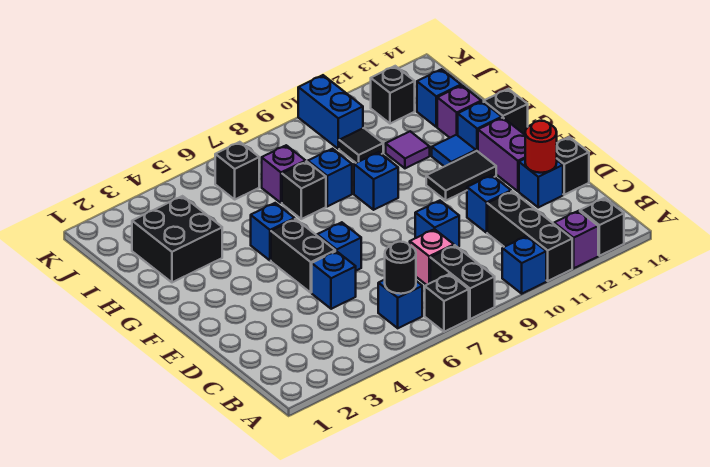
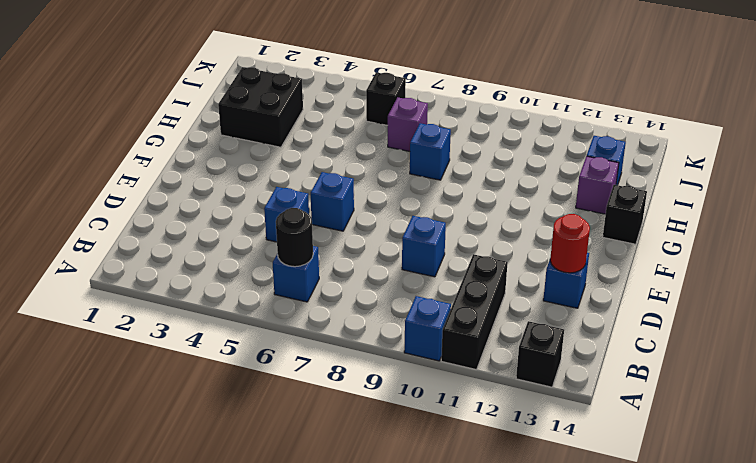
none -> black brick A7 level 1
none -> black brick A8:B8 level 1
none -> purple brick A12 level 1
none -> pink brick C8 level 1

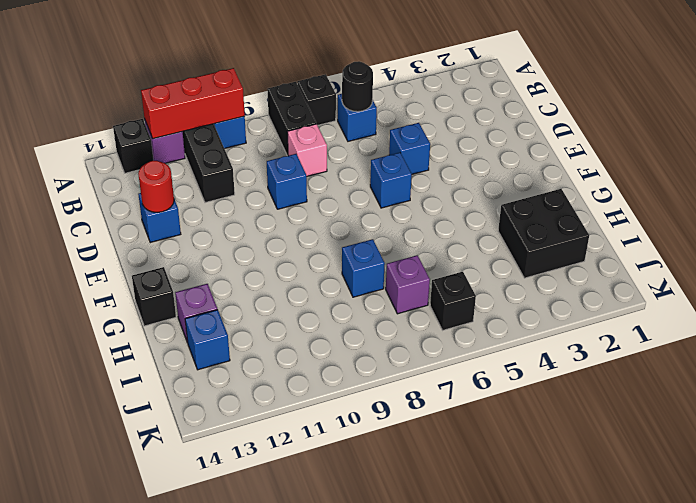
red brick A10:A12 level 2 -> none
none -> blue brick D11 level 1
none -> black brick D14 level 1
none -> black brick E5:F5 level 1
none -> purple brick E13:F13 level 1

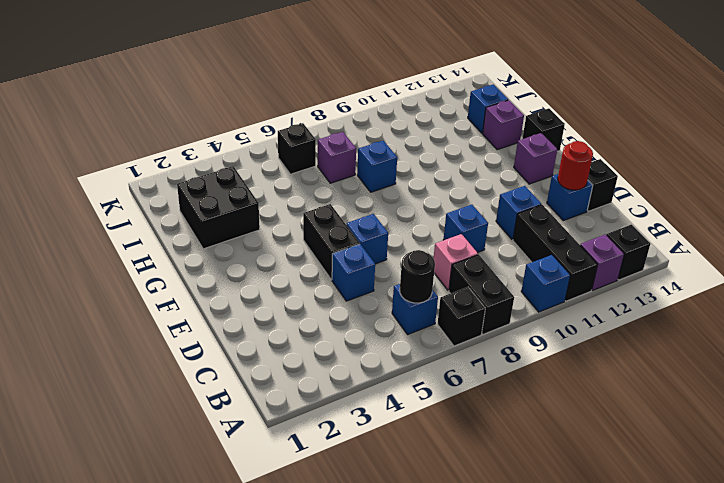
purple brick F13 level 1 -> purple brick E13:F13 level 1
none -> black tile F11:F12 level 1
none -> blue brick G5 level 1
none -> blue brick G9 level 1
none -> blue tile G12 level 1

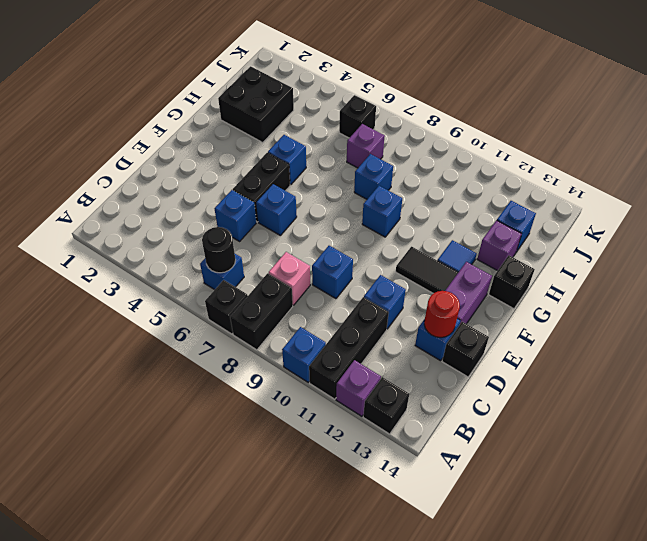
none -> blue brick G13 level 1
none -> black brick H7 level 1
none -> purple tile H11 level 1
none -> black tile I10 level 1

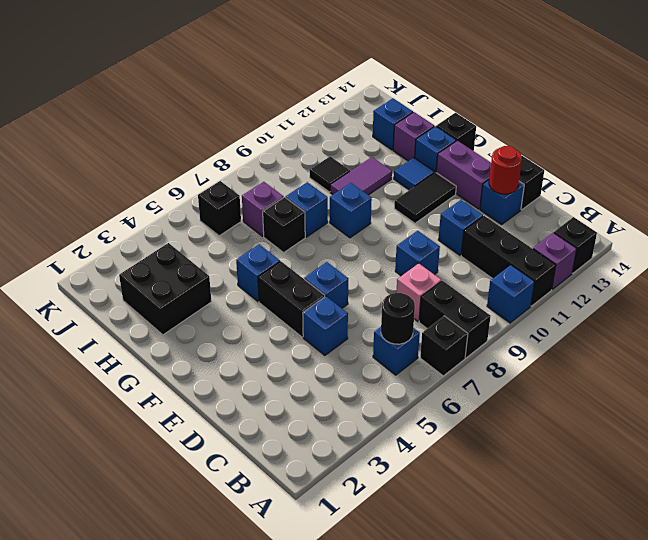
purple tile H10:H11 level 1 -> purple tile H11 level 1
none -> blue brick J10:K10 level 1
none -> black brick J12 level 1

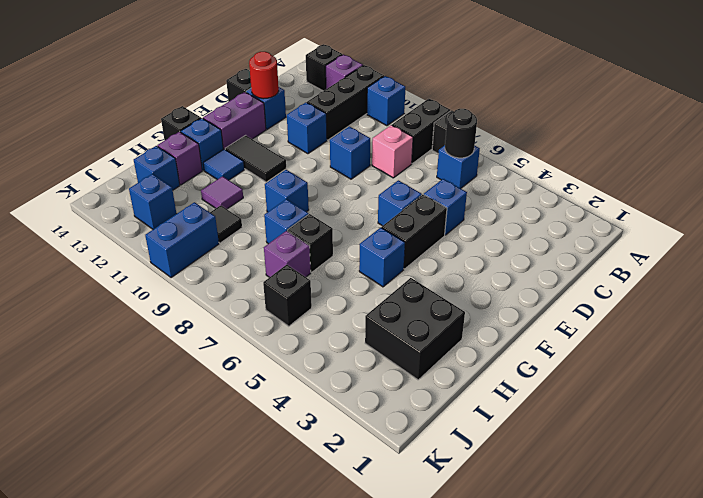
blue brick J12 level 1 -> black brick J12 level 1

